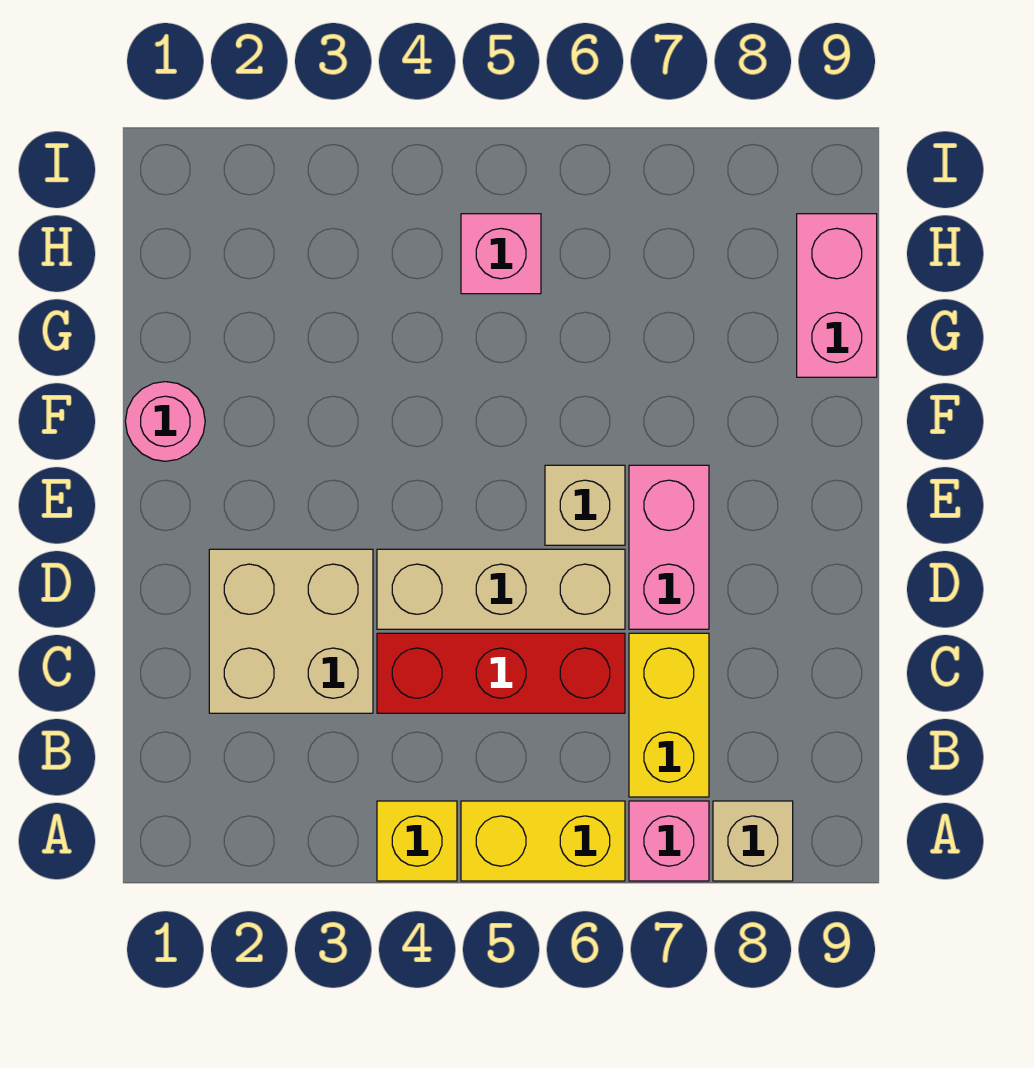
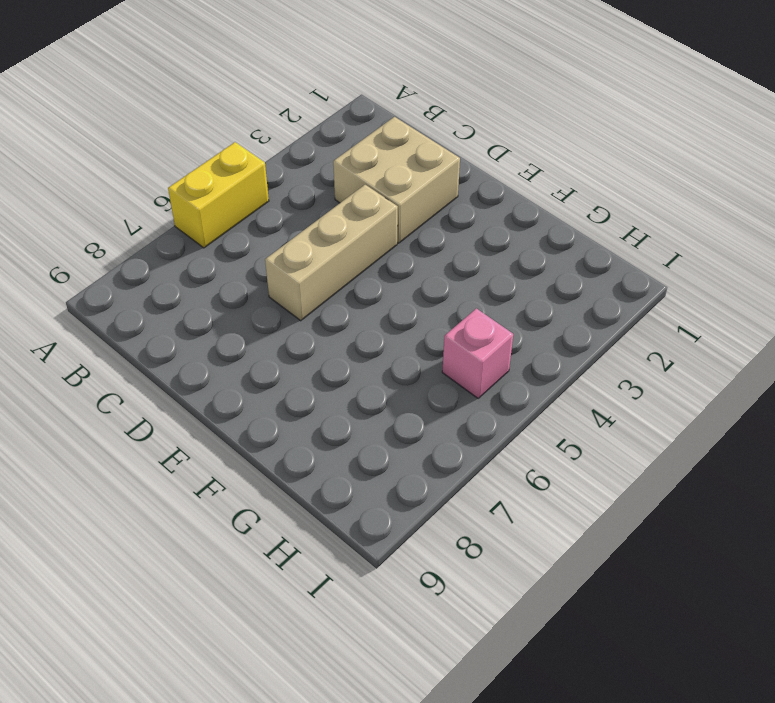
none -> yellow brick A4 level 1
none -> pink brick A7 level 1
none -> tan brick A8 level 1

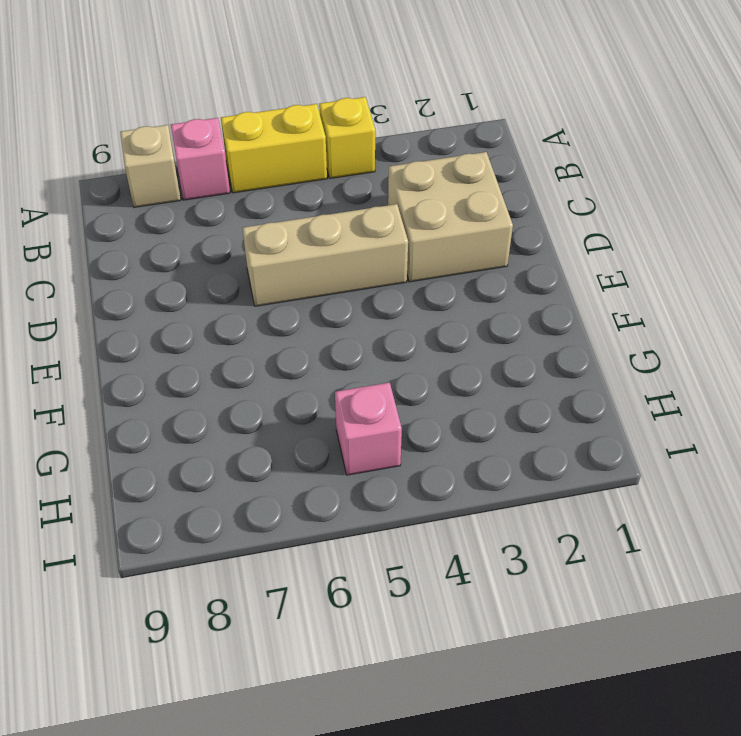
none -> yellow brick B7:C7 level 1
none -> red brick C4:C6 level 1
none -> pink brick D7:E7 level 1

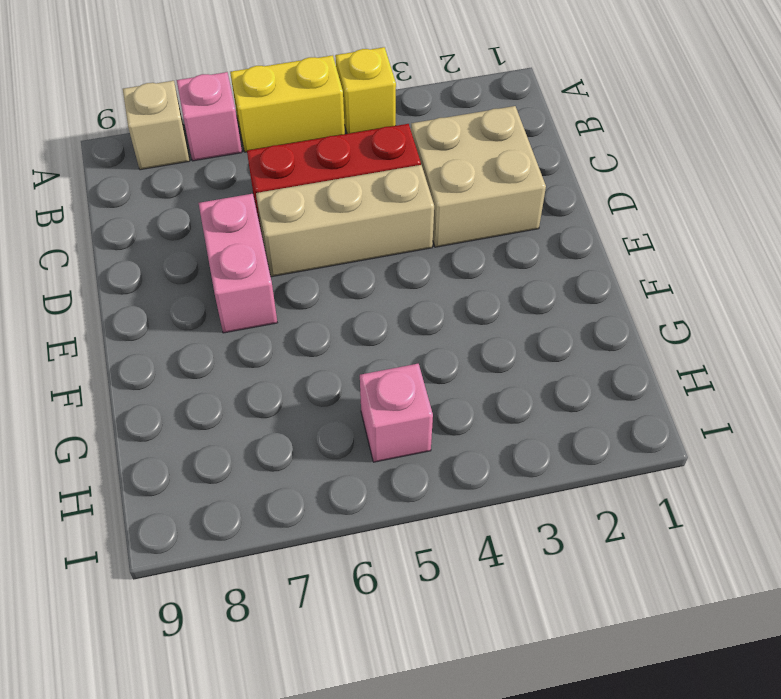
none -> yellow brick B7:C7 level 1
none -> tan brick E6 level 1
none -> pink round brick F1 level 1

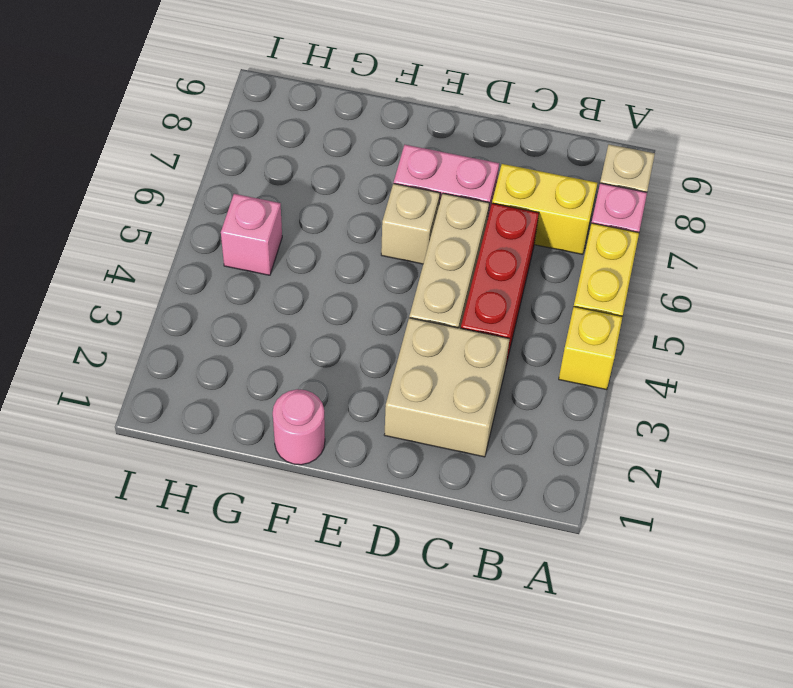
none -> pink brick G9:H9 level 1

